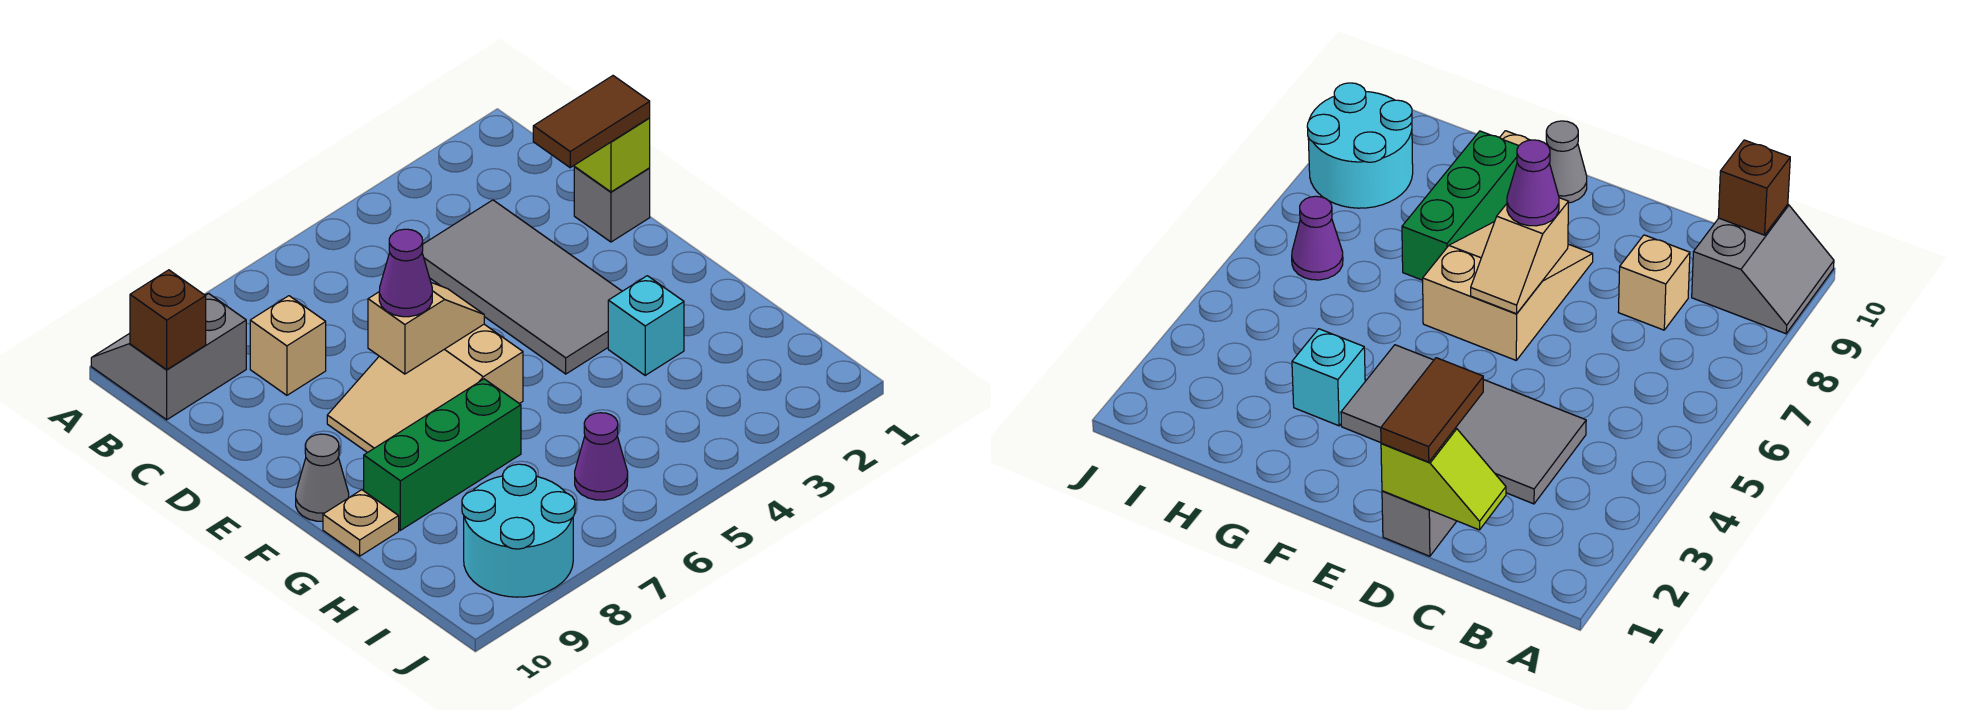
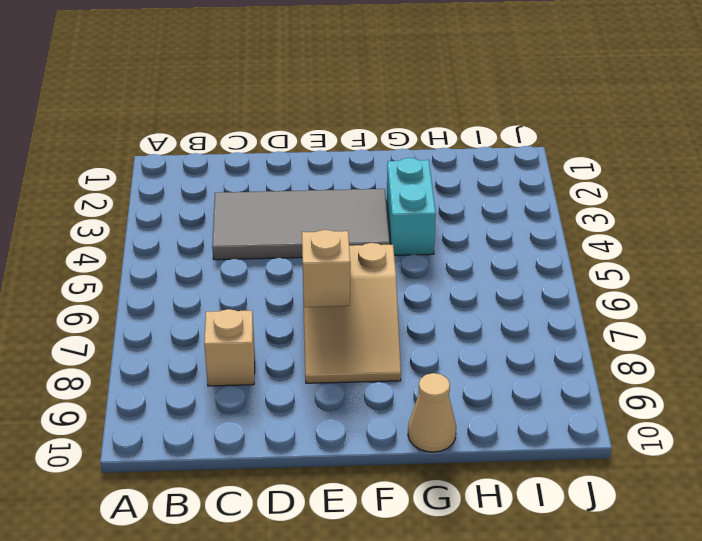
cyan brick G3:G4 level 1 -> cyan brick G3 level 1
tan cone G10 level 1 -> tan plate G10 level 1
none -> grey slope A9:B10 level 1 top B
none -> grey brick D1 level 1
none -> grey cone F10 level 1

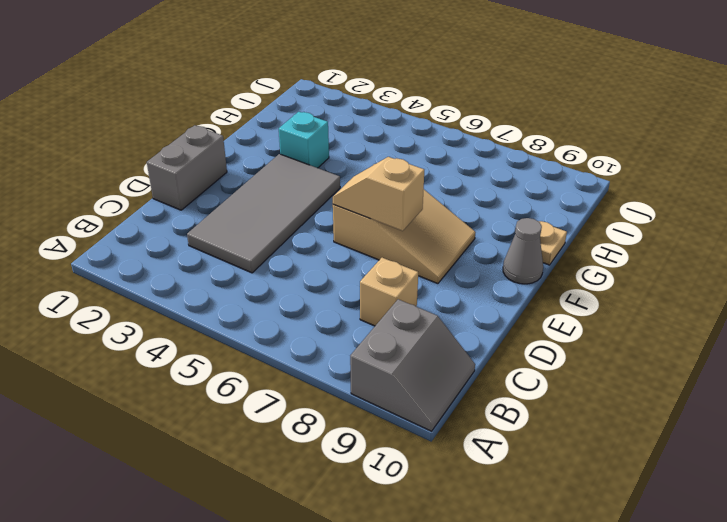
grey slope A9:B10 level 1 top 9 -> grey slope A9:B10 level 1 top B
grey brick D1:E1 level 1 -> grey brick D1 level 1
none -> green brick G7:G9 level 1
none -> purple cone I6 level 1
none -> cyan round brick I8:J9 level 1

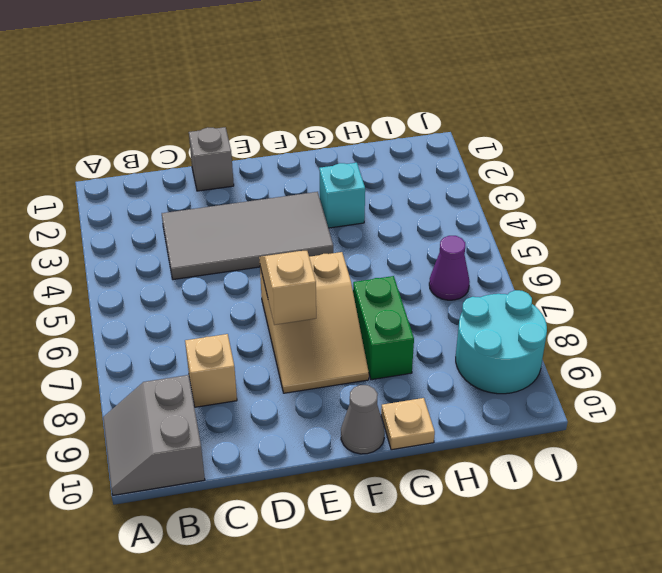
green brick G7:G8 level 1 -> green brick G7:G9 level 1
none -> brown brick B10 level 2
none -> lime slope C1:D1 level 2 top D
none -> brown tile D1:D2 level 3

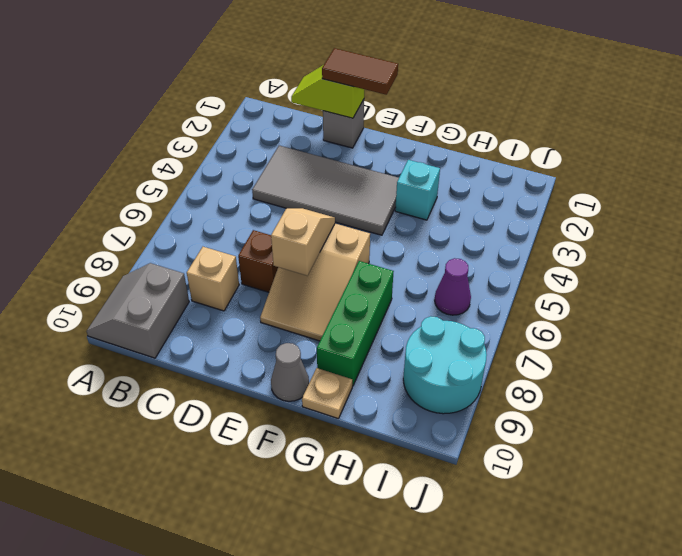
brown tile D1:E1 level 3 -> brown tile D1:D2 level 3
brown brick D7 level 1 -> brown brick B10 level 2
none -> purple cone E7 level 3

